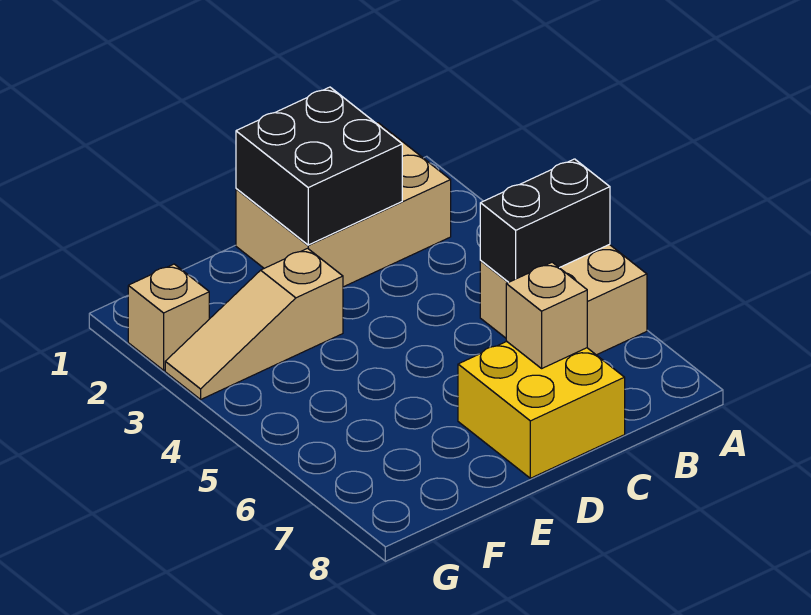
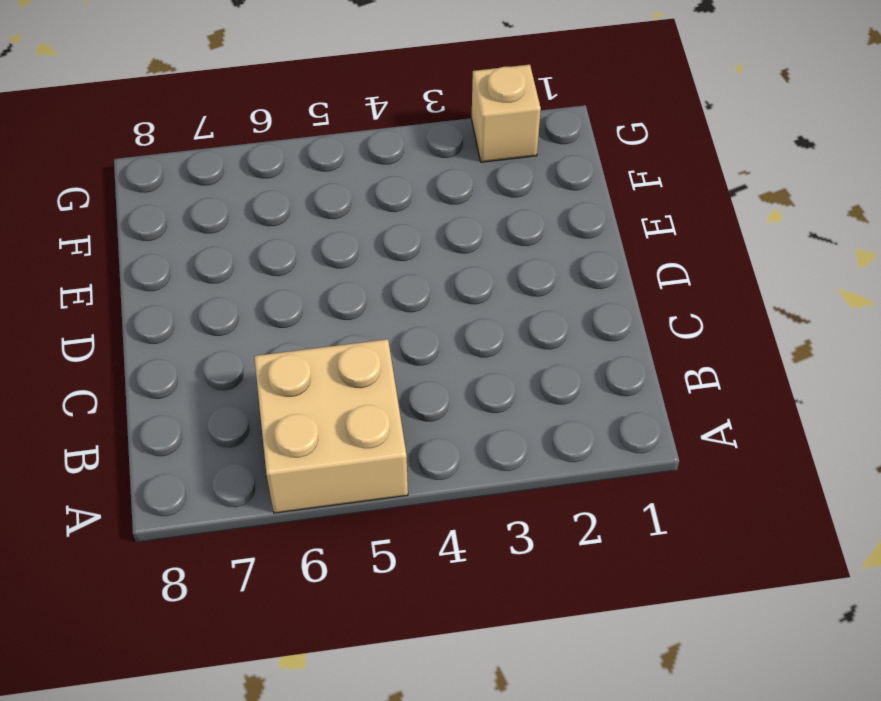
none -> tan brick B1:D2 level 1
none -> yellow brick C7:D8 level 1

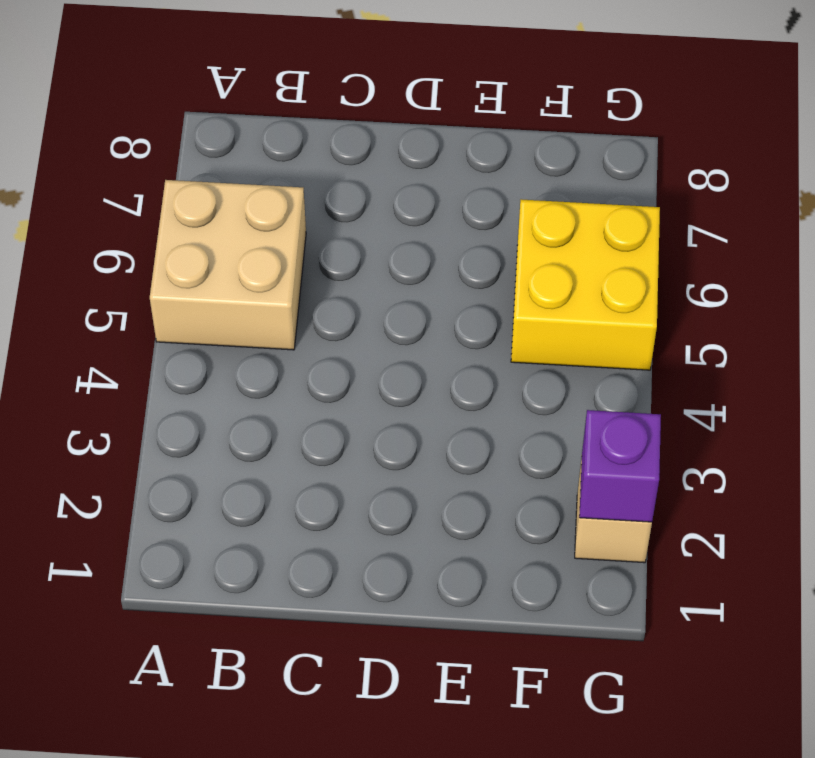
yellow brick F5:G6 level 1 -> yellow brick C7:D8 level 1
purple brick G2 level 2 -> none
none -> tan brick B1:D2 level 1
none -> tan slope E3:G3 level 1 top E

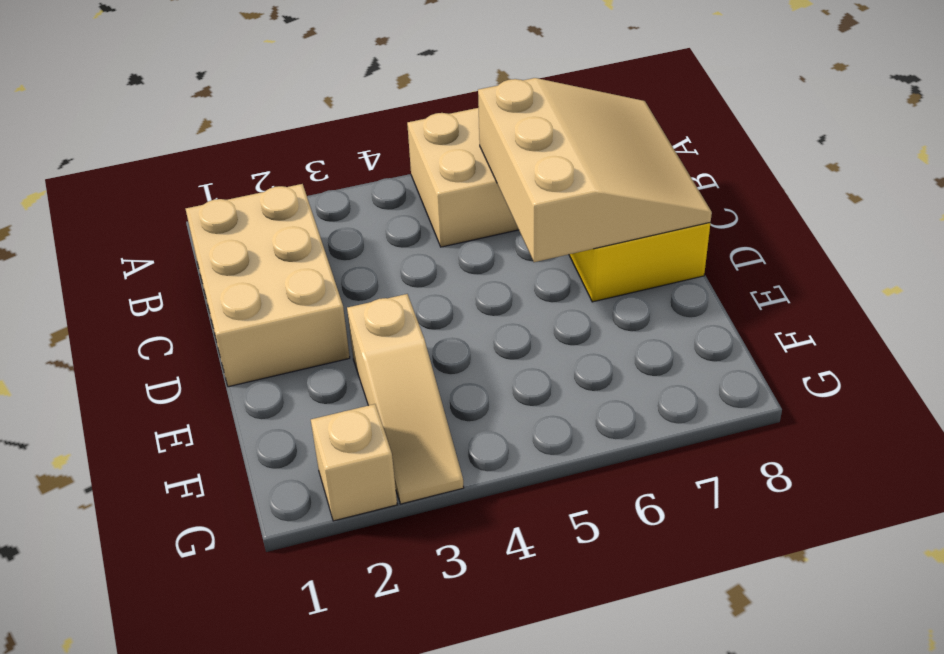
tan slope B6:D8 level 2 top 6 -> tan brick C7 level 2
none -> black brick A5:B5 level 2
none -> black brick C1:D2 level 2

